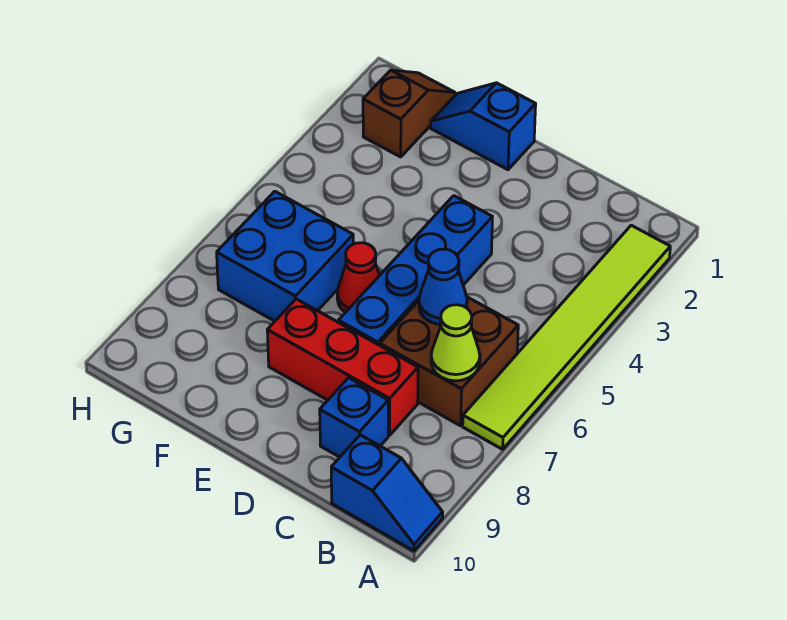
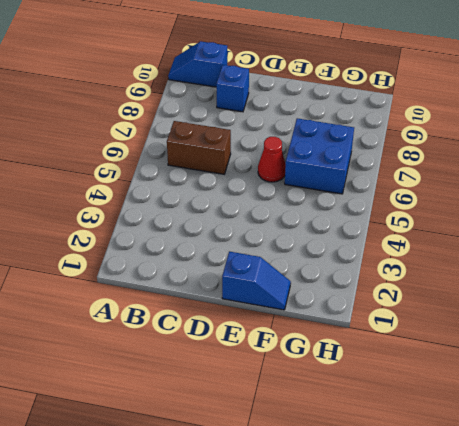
brown brick B6:C6 level 1 -> brown brick B6:C7 level 1
none -> lime tile A2:A7 level 1
none -> red brick C8:E8 level 1
none -> blue brick D4:D7 level 1

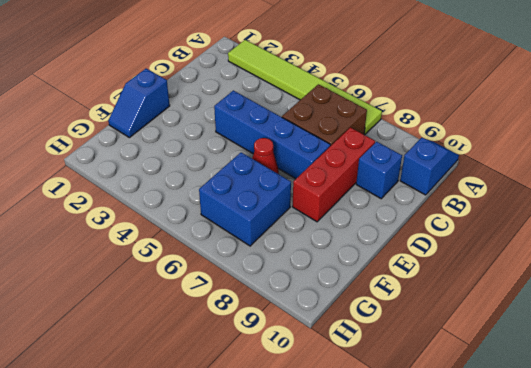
none -> brown slope G1:G2 level 1 top 2
none -> lime cone B7 level 2
none -> blue cone C6 level 2

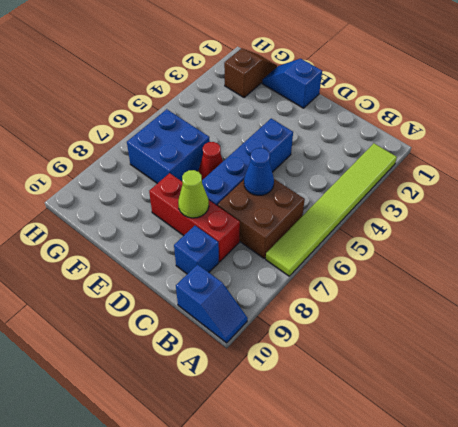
lime cone D8 level 2 -> lime cone B7 level 2

